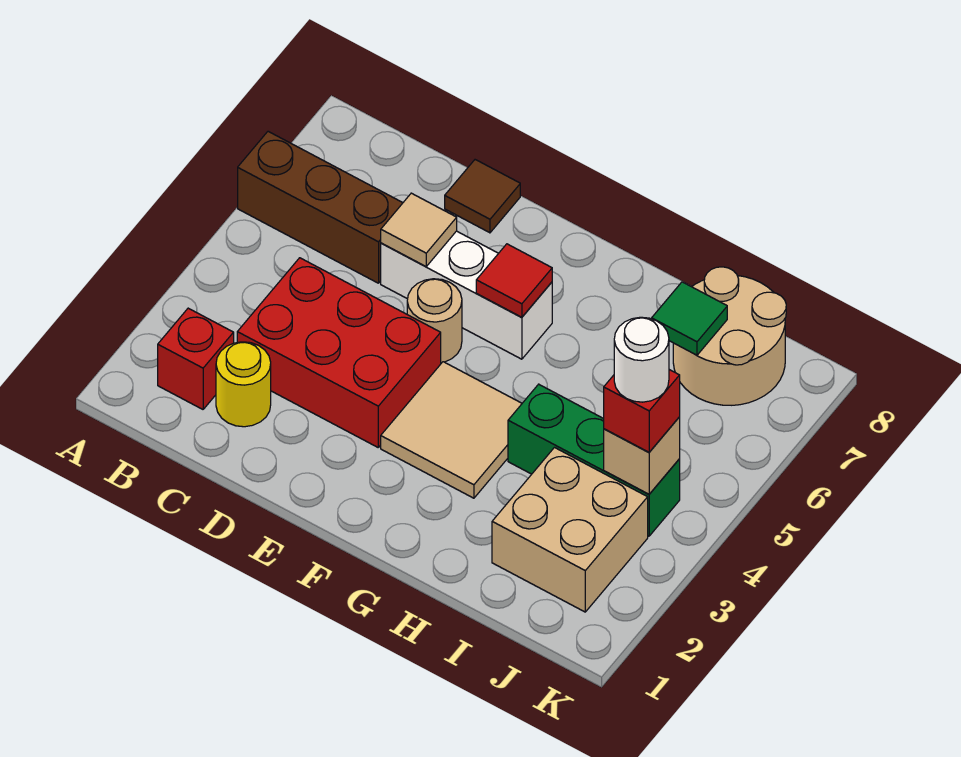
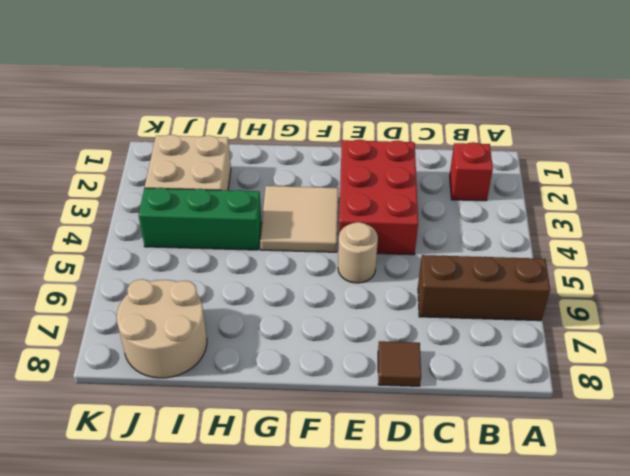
red brick D2:E4 level 1 -> red brick C3:E4 level 1
none -> yellow round brick C2 level 1
none -> white brick D6:F6 level 1
none -> tan tile D6 level 2

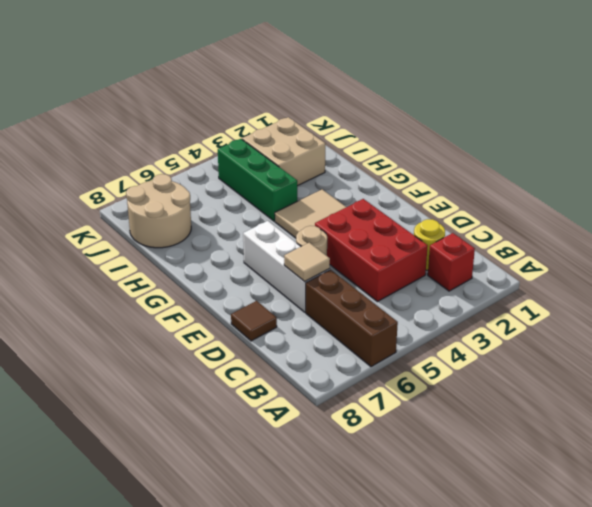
none -> red tile F6 level 2
none -> green tile I7 level 2
none -> tan brick J4 level 2

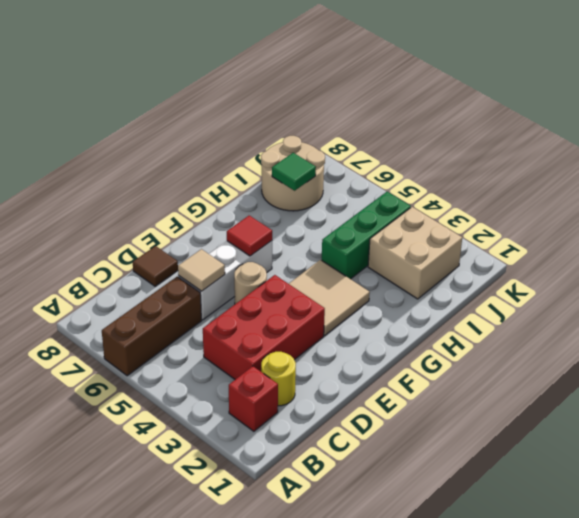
none -> tan brick J4 level 2
none -> red brick J4 level 3
none -> white round brick J4 level 4

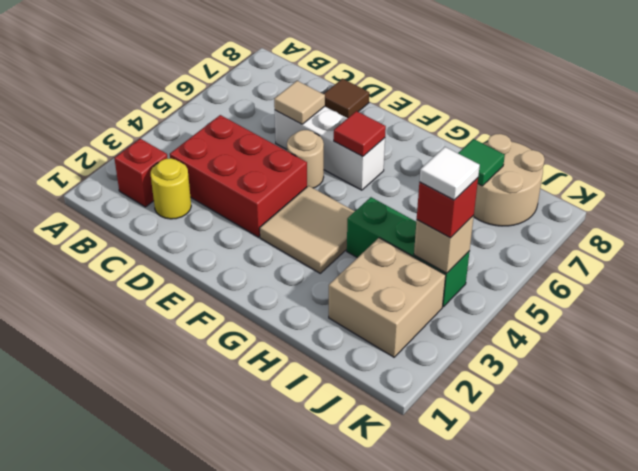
white tile J4 level 4 -> white round brick J4 level 4
none -> brown brick A6:C6 level 1

